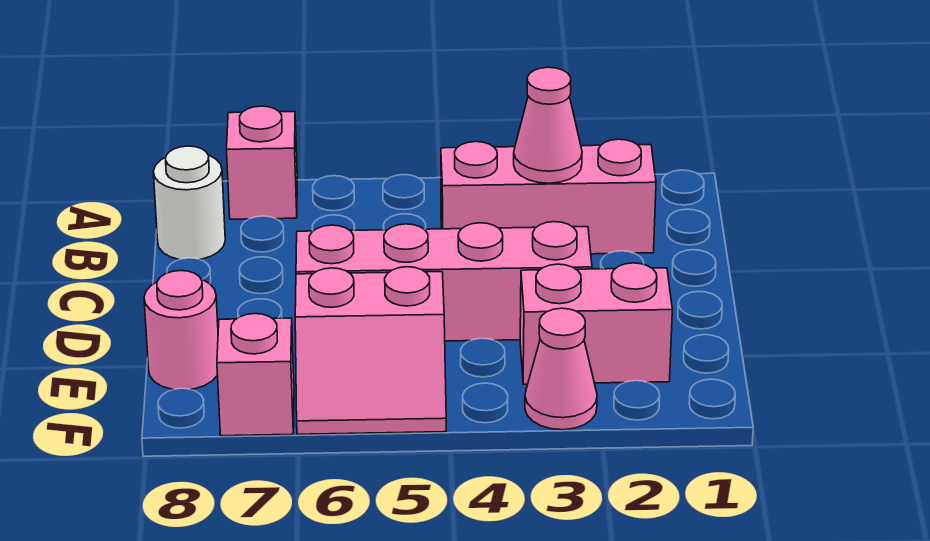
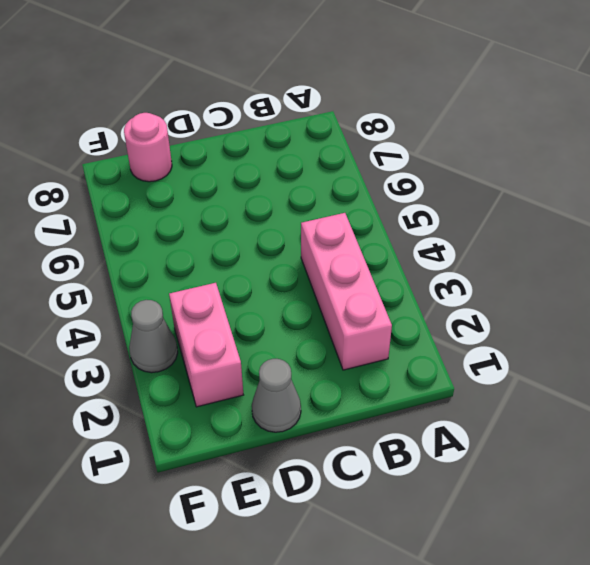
grey cone D1 level 1 -> none
grey cone F3 level 1 -> pink cone F3 level 1
none -> pink brick A7 level 1
none -> white round brick B8 level 1

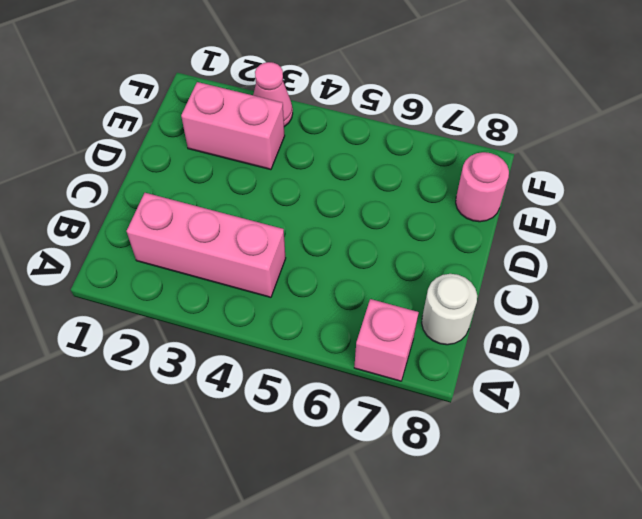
none -> pink brick D3:D6 level 1
none -> pink slope E5:F6 level 1 top E

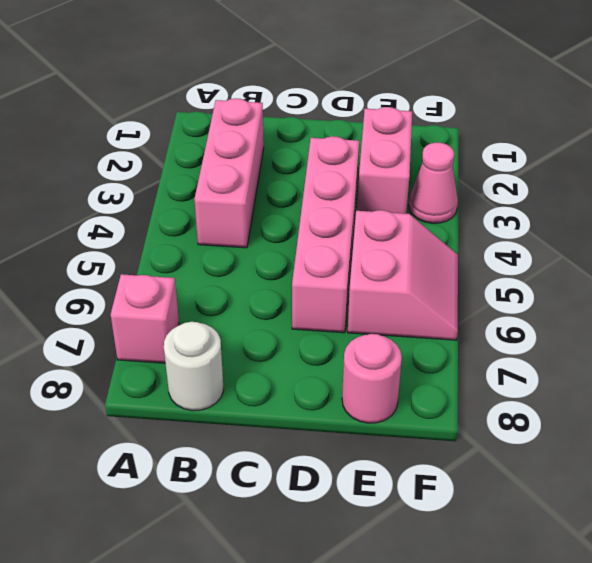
none -> pink brick F7 level 1
none -> pink cone B3 level 2

